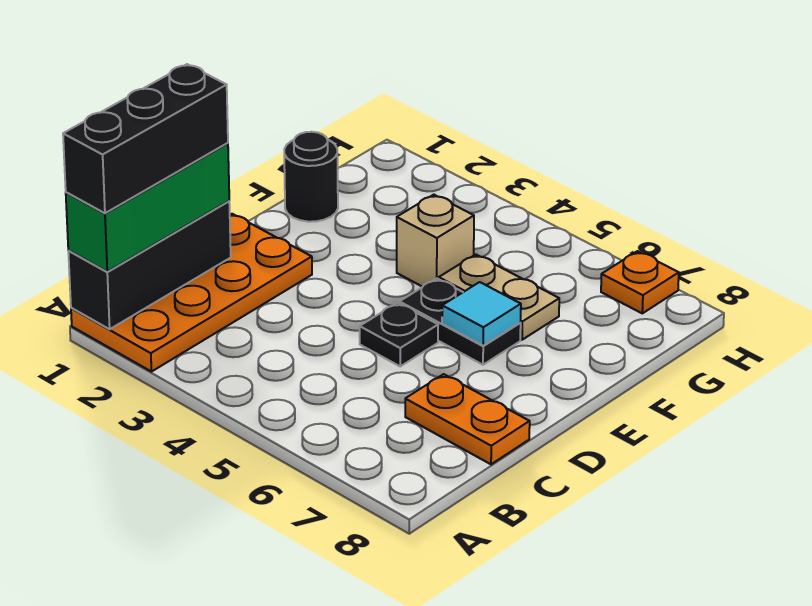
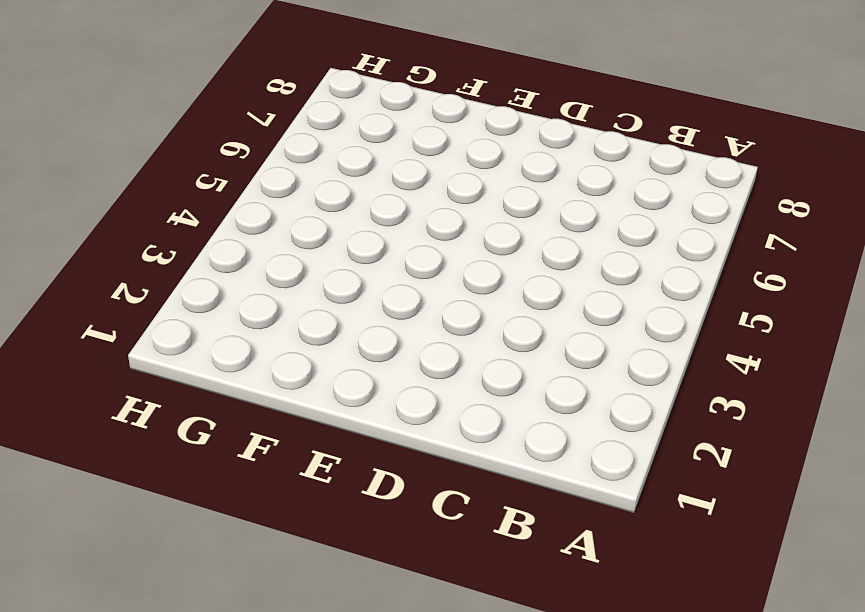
none -> orange plate A1:D2 level 1
none -> orange plate C7:C8 level 1
none -> black plate D5 level 1

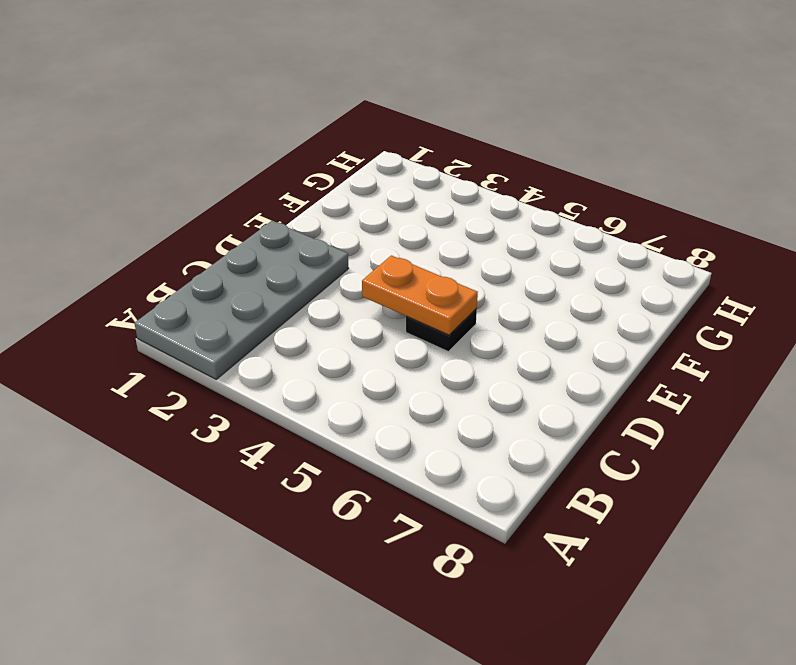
grey plate A1:D2 level 1 -> orange plate A1:D2 level 1
orange plate D4:D5 level 2 -> orange plate C7:C8 level 1
none -> black plate E5:E6 level 1
none -> black round brick F1 level 1
none -> tan brick F4 level 1

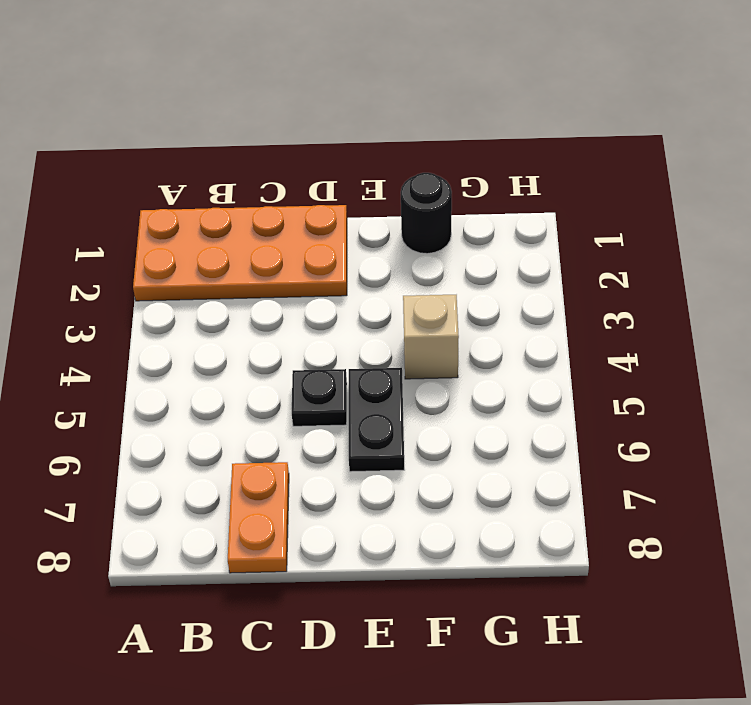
none -> tan plate F5:F6 level 1
none -> orange plate H7 level 1
none -> black brick A1:C1 level 2

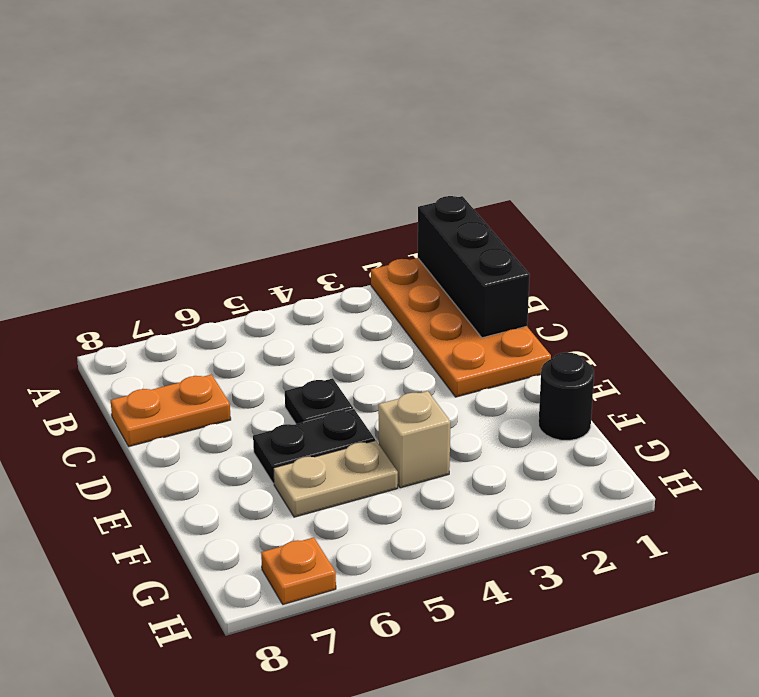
none -> cyan tile E6 level 2
none -> green brick A1:C1 level 3
none -> black brick A1:C1 level 4

